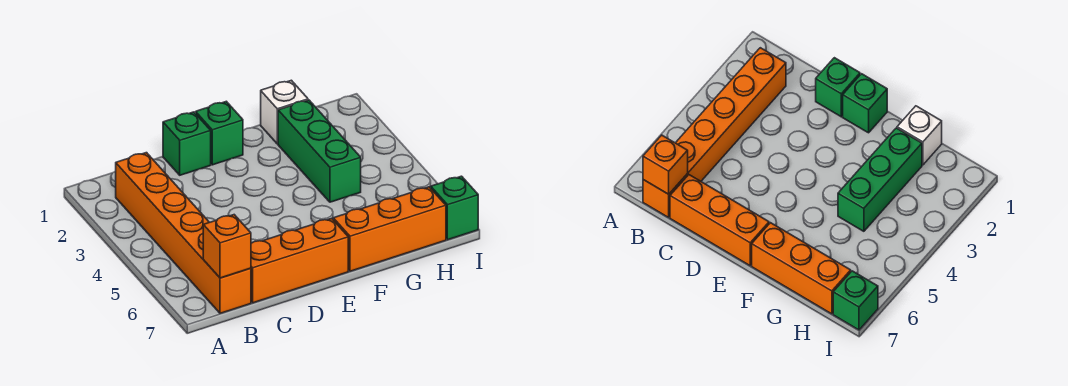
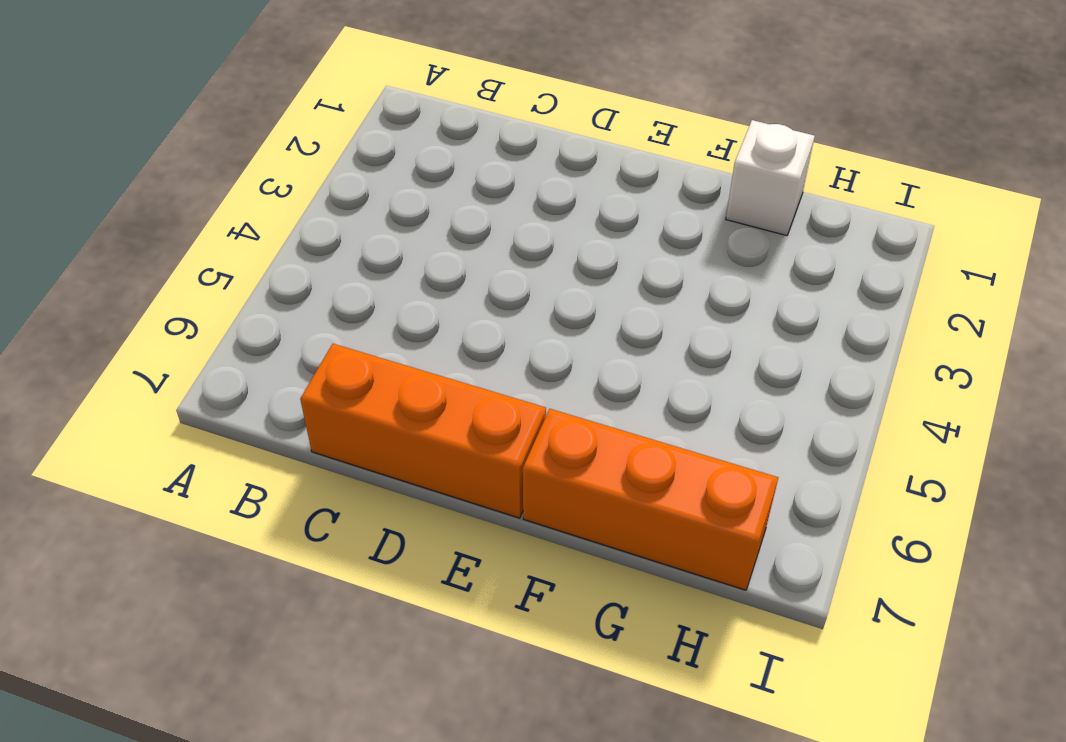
none -> orange brick B2:B7 level 1
none -> green brick D1 level 1

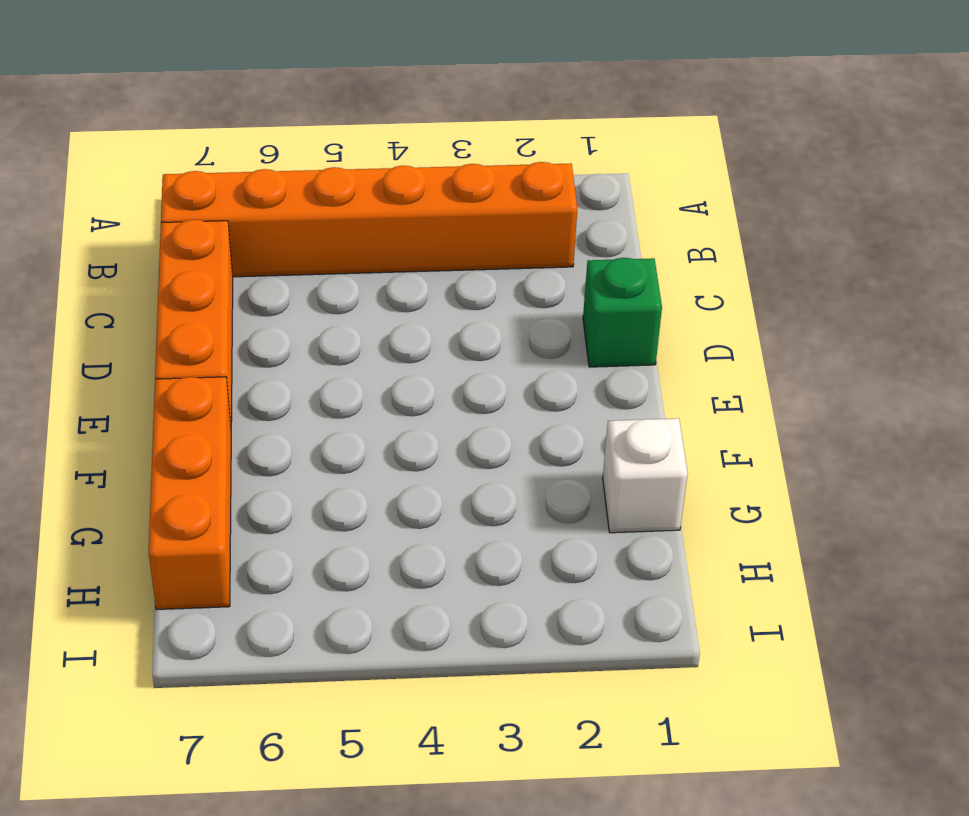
none -> green brick E1 level 1
none -> green brick G2:G4 level 1

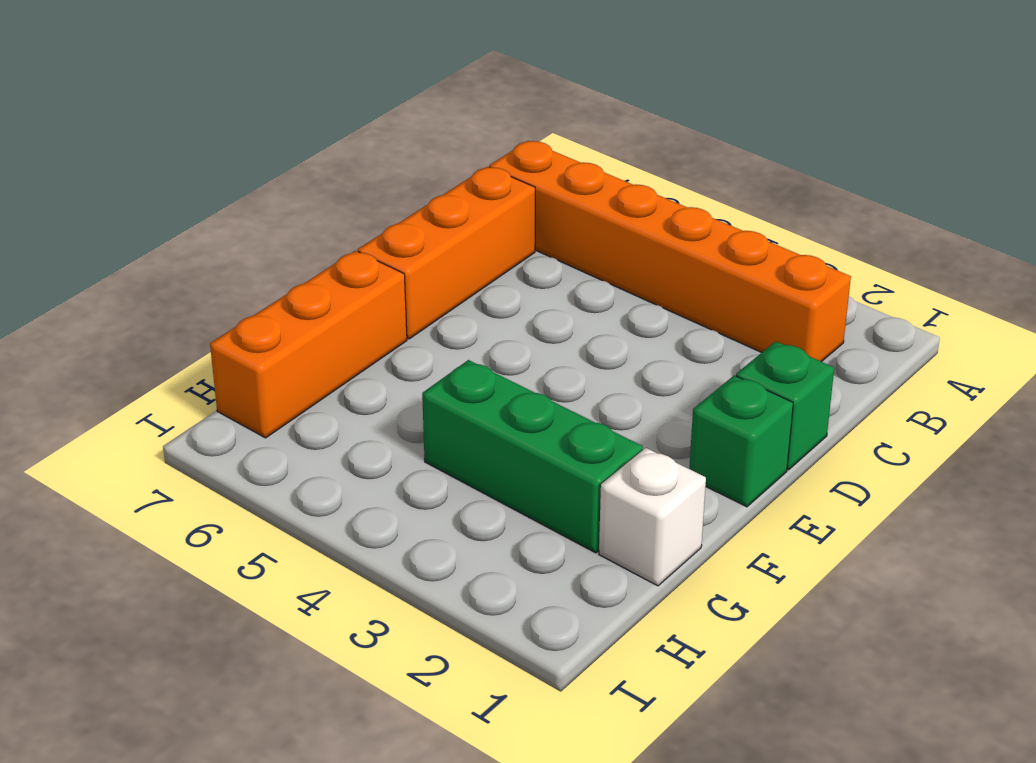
none -> green brick I7 level 1
none -> orange brick B7 level 2

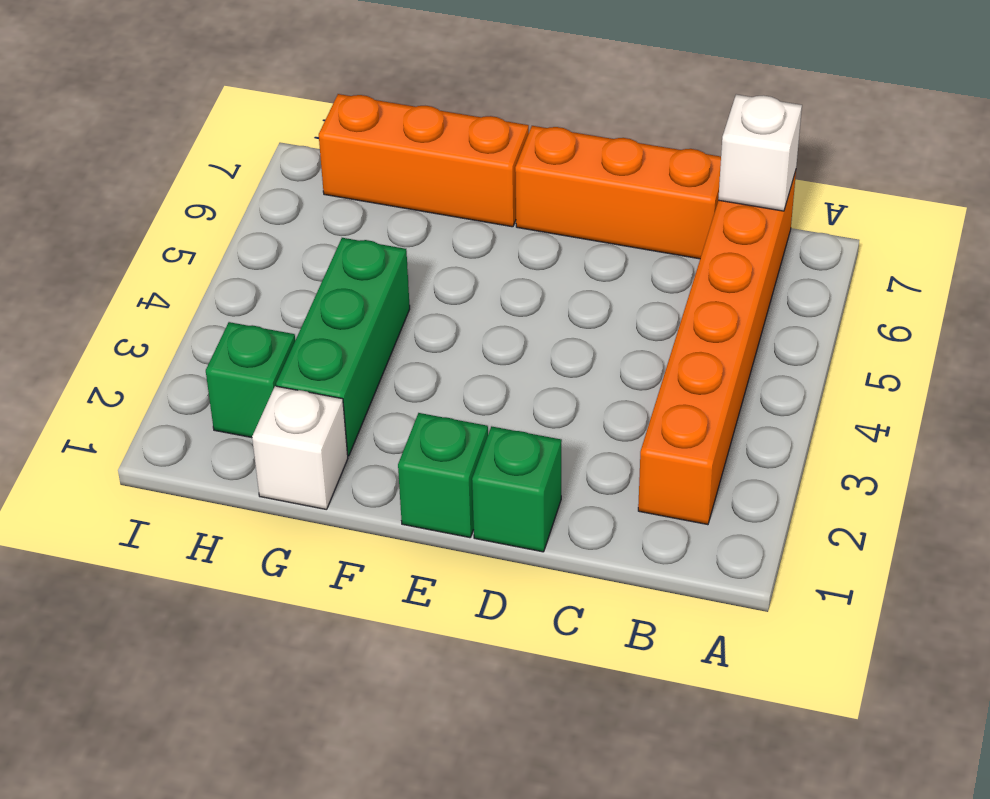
white brick B7 level 2 -> orange brick B7 level 2
green brick H2 level 1 -> green brick I7 level 1

